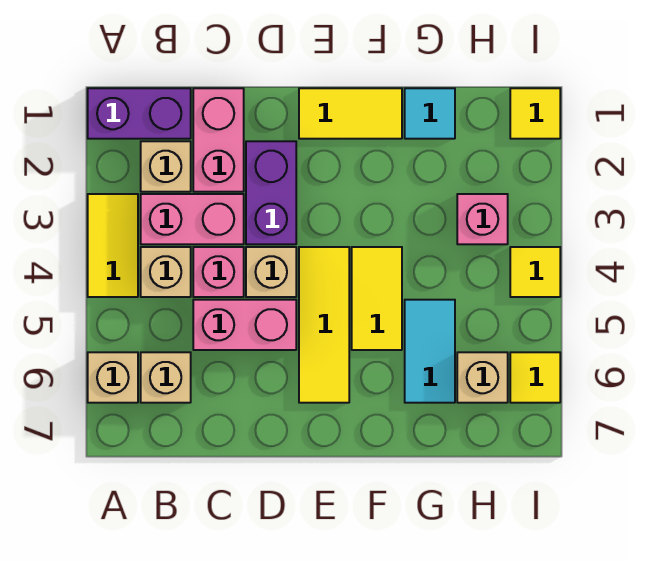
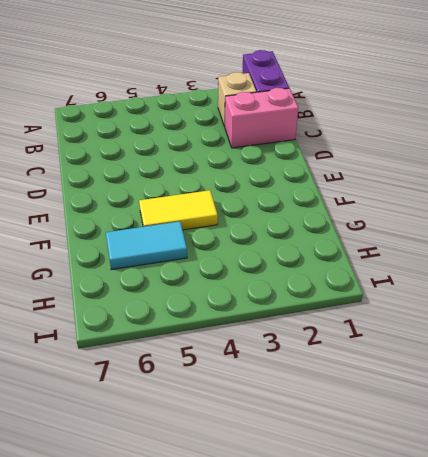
none -> yellow tile A3:A4 level 1
none -> tan brick A6 level 1
none -> pink brick B3:C3 level 1

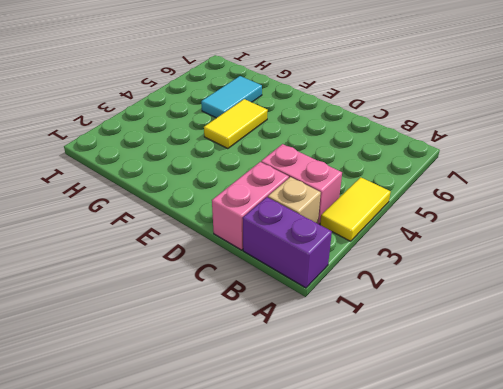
none -> tan brick A6 level 1
none -> tan brick B4 level 1
none -> tan brick B6 level 1

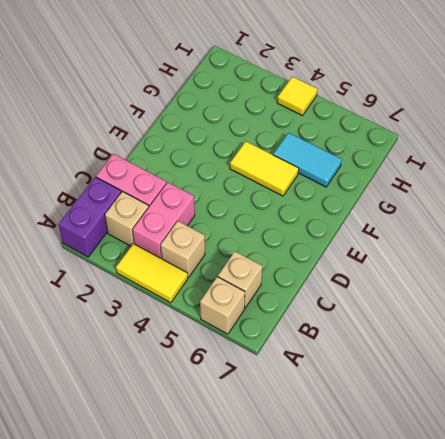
none -> pink brick C4 level 1
none -> pink brick C5:D5 level 1
none -> purple brick D2:D3 level 1

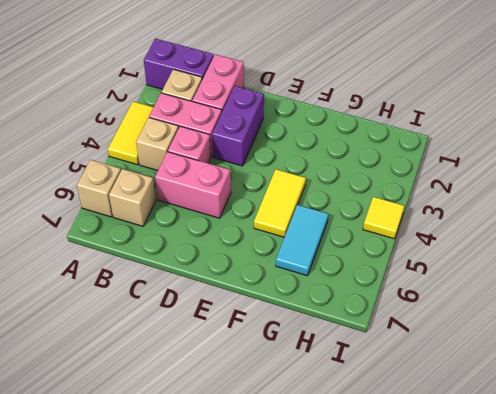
none -> tan brick D4 level 1
none -> yellow tile E1:F1 level 1
none -> yellow tile E4:E6 level 1

